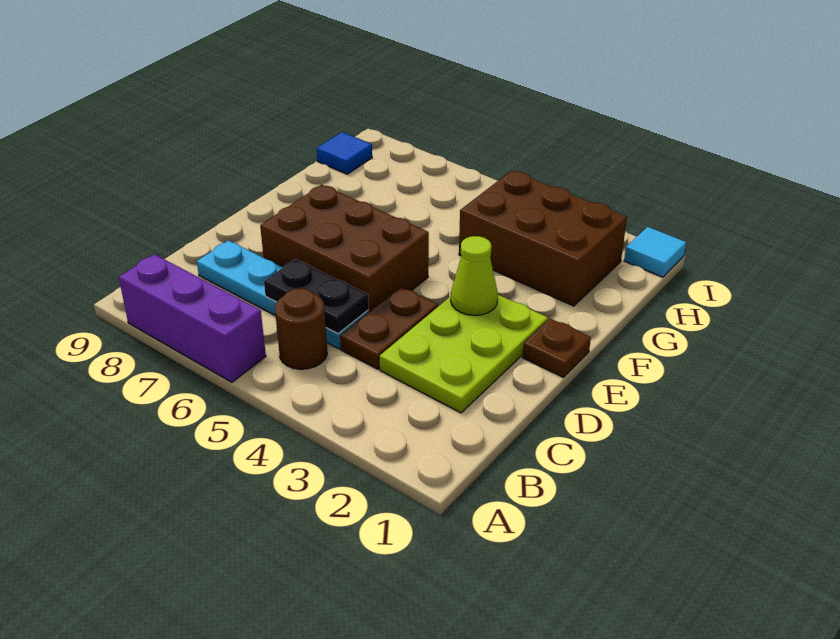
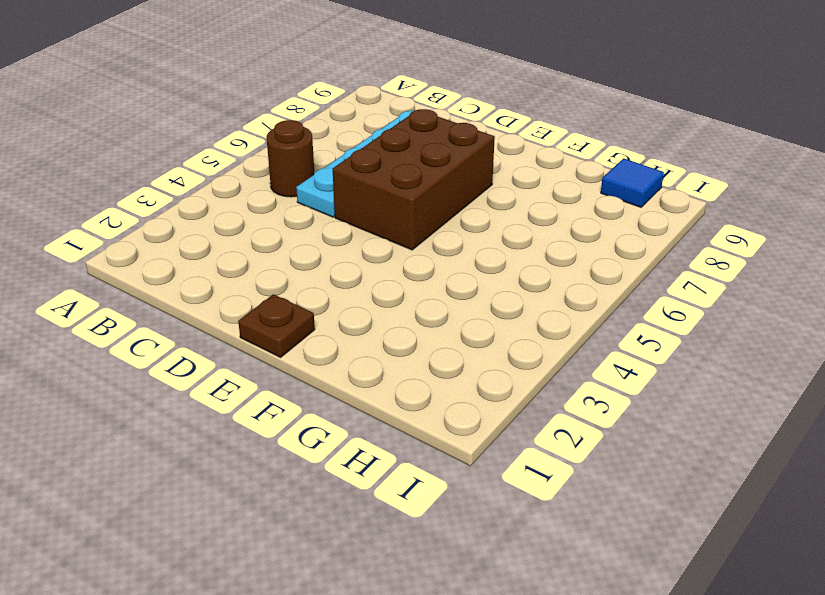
none -> purple brick A6:A8 level 1
none -> lime plate C2:E3 level 1
none -> brown plate C4:D4 level 1

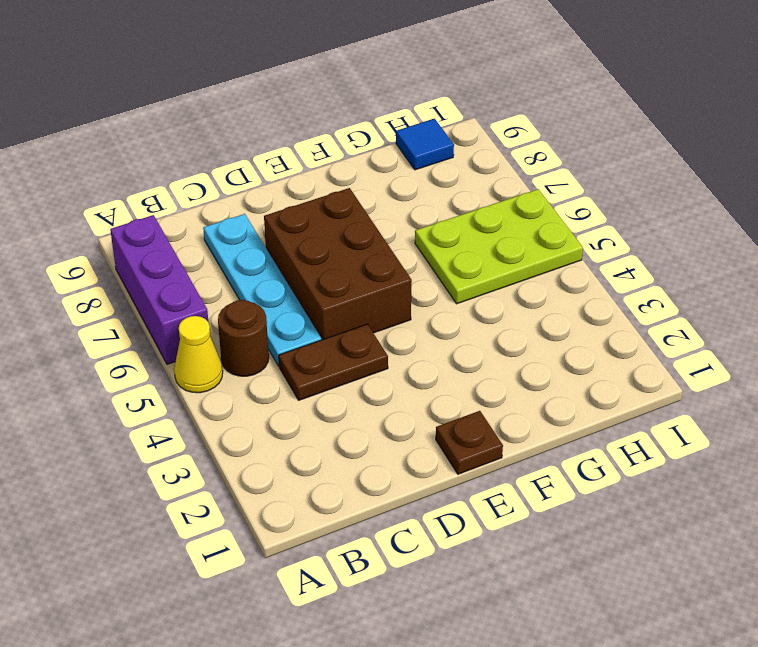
yellow cone A5 level 1 -> none
lime plate G5:I6 level 1 -> lime plate C2:E3 level 1
none -> brown brick G2:H4 level 1
none -> cyan tile I1 level 1
none -> black plate C5:C6 level 2

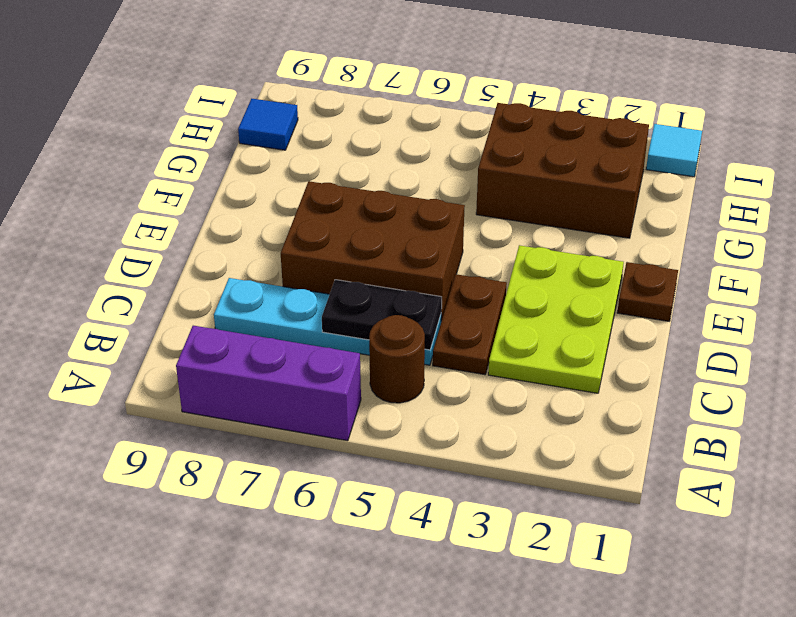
none -> lime cone E3 level 2

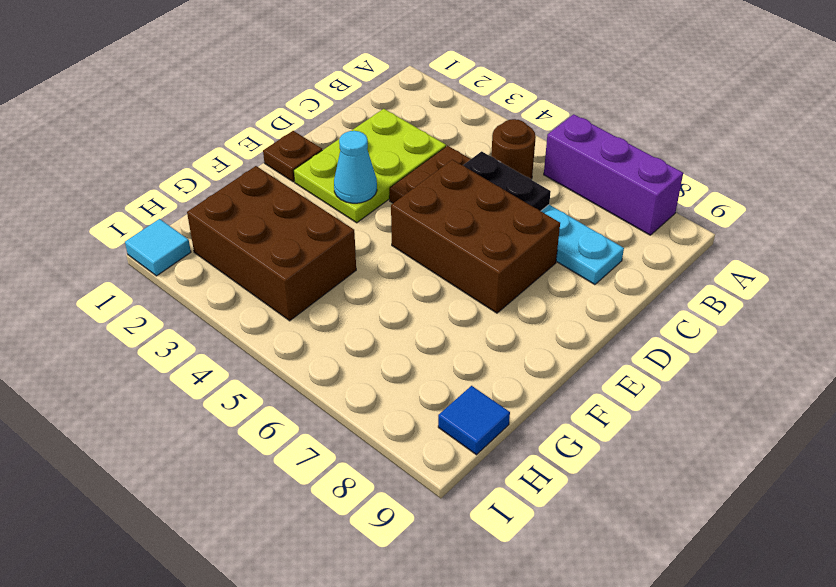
cyan cone E3 level 2 -> lime cone E3 level 2

